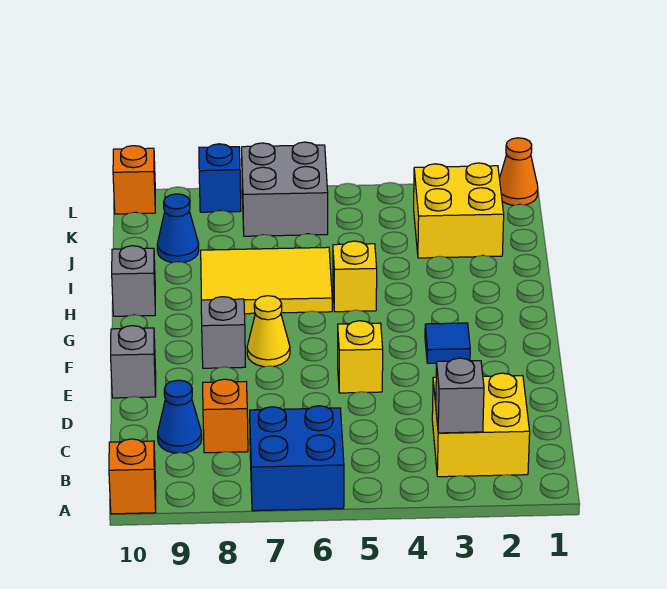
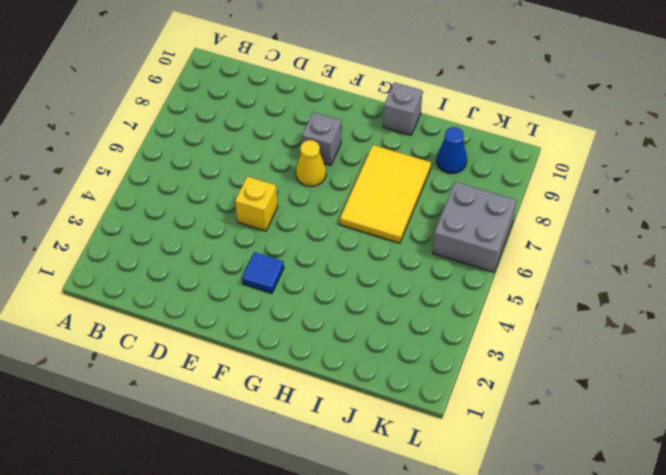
none -> blue brick A6:B7 level 1
none -> orange brick A10 level 1
none -> yellow brick B2:C3 level 1

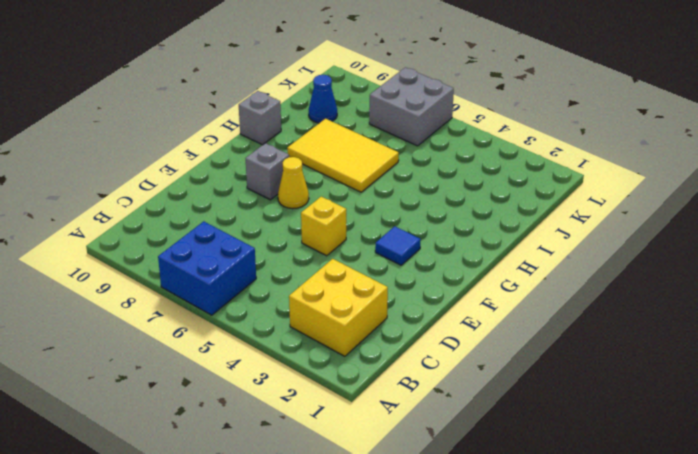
none -> orange brick A10 level 1
none -> orange brick C8 level 1
none -> blue cone C9 level 1

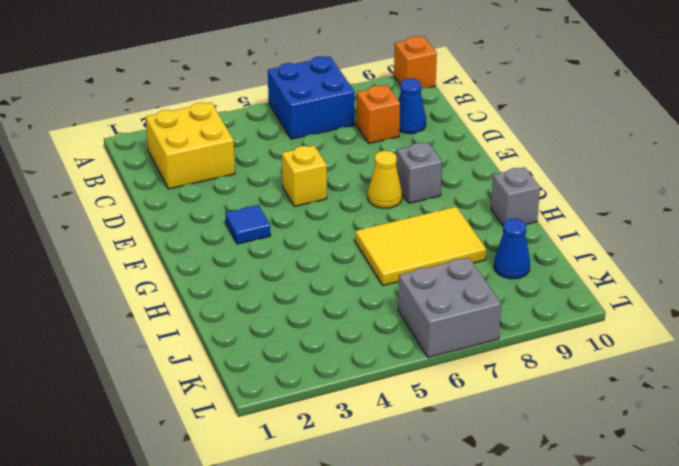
none -> grey brick E10 level 1
none -> yellow brick H5 level 1
none -> yellow brick J2:K3 level 1

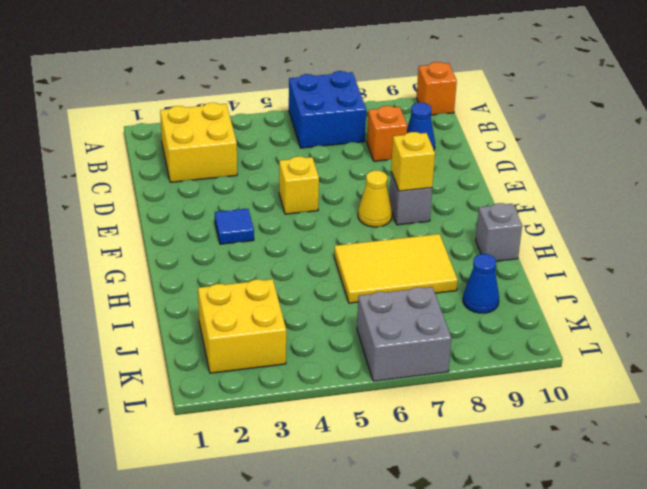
yellow brick F8 level 2 -> yellow brick H5 level 1
none -> grey brick E10 level 1
none -> orange cone L1 level 1
none -> blue brick L8 level 1

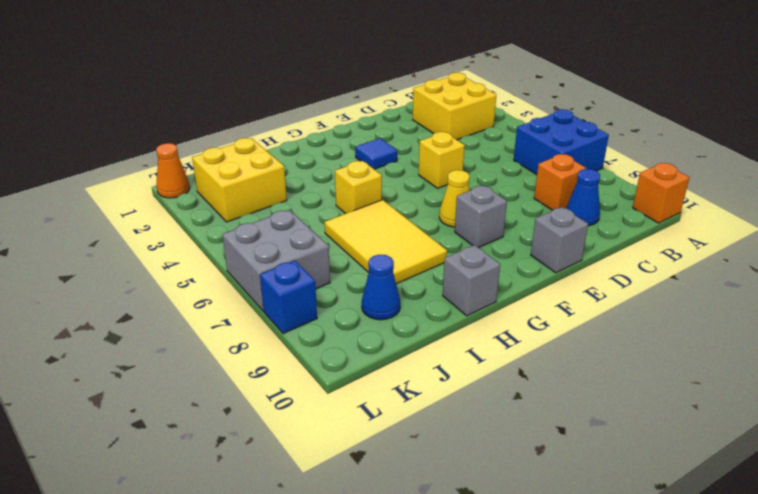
none -> orange brick L10 level 1
none -> grey brick B3 level 2

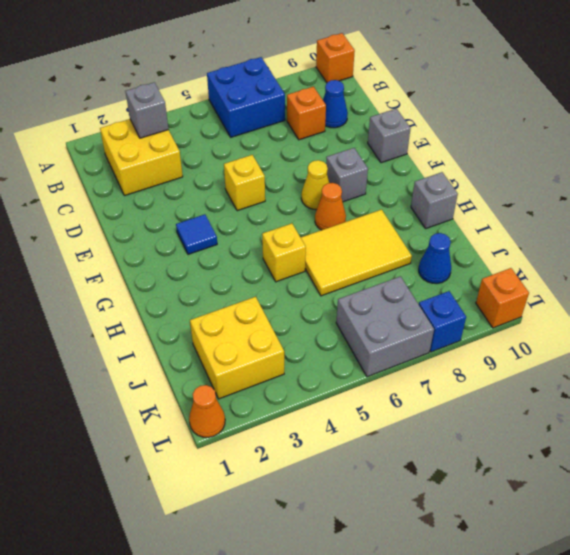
orange cone G7 level 1 -> none

